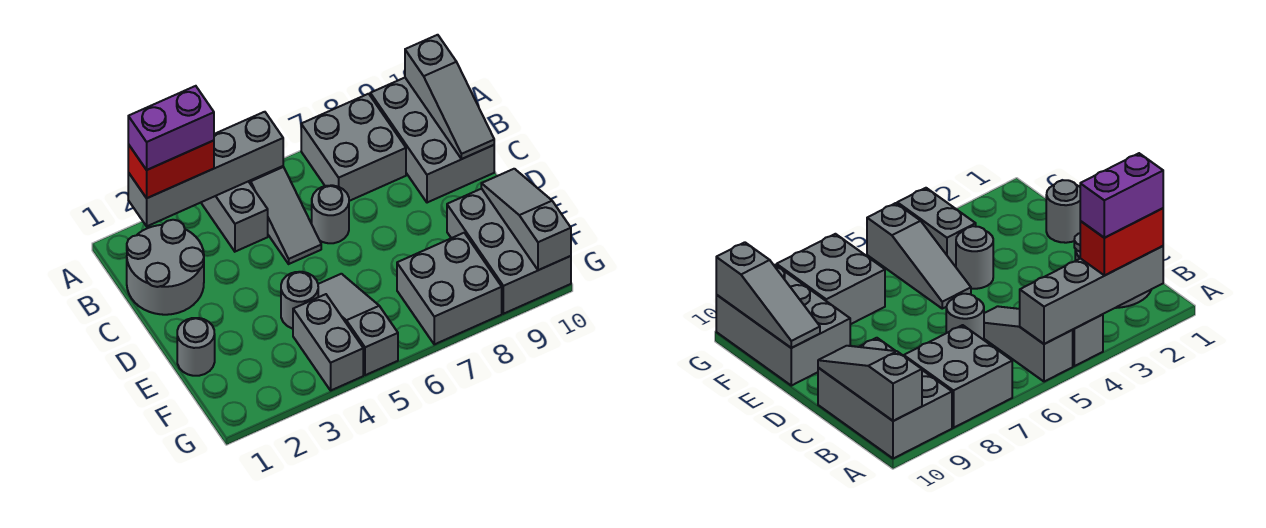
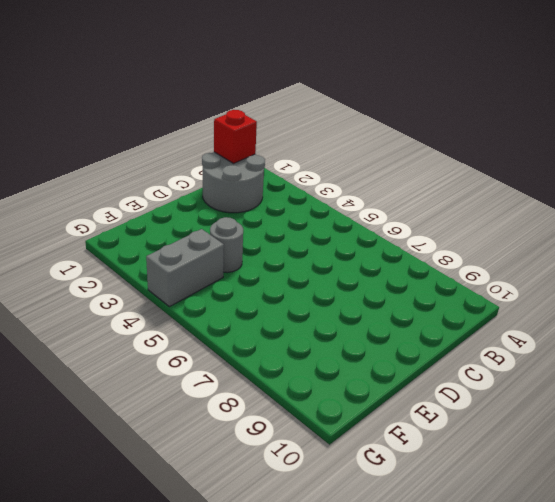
red brick B1 level 2 -> none
none -> grey brick A4:B4 level 1
none -> grey slope A5:C5 level 1 top A
none -> grey brick A7:B8 level 1

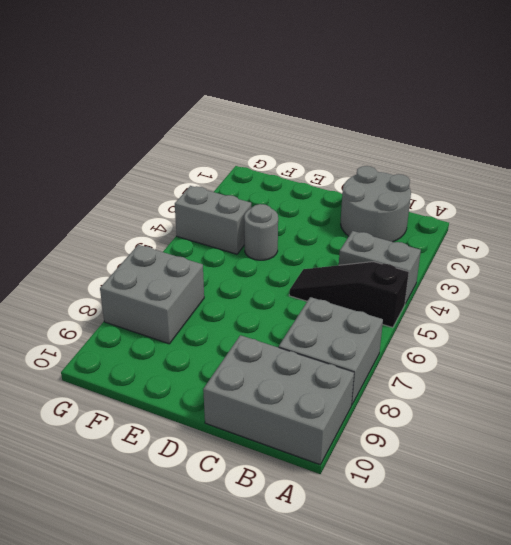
black slope A5:C5 level 1 top A -> grey slope A5:C5 level 1 top A
none -> grey round brick C6 level 1
none -> grey round brick E1 level 1
none -> grey slope E5:G5 level 1 top G

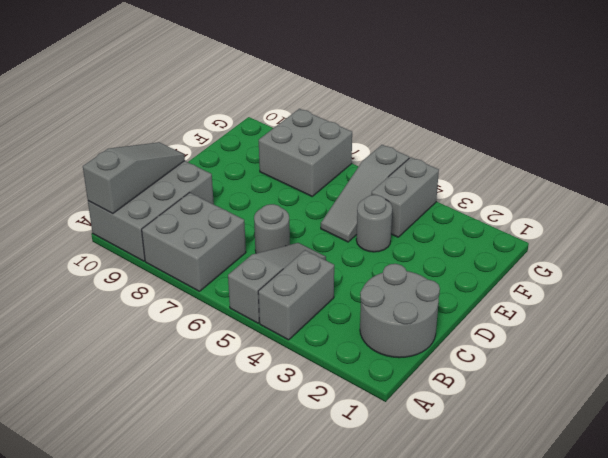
none -> grey round brick E1 level 1
none -> grey brick E9:G10 level 1
none -> grey brick A2:A5 level 2

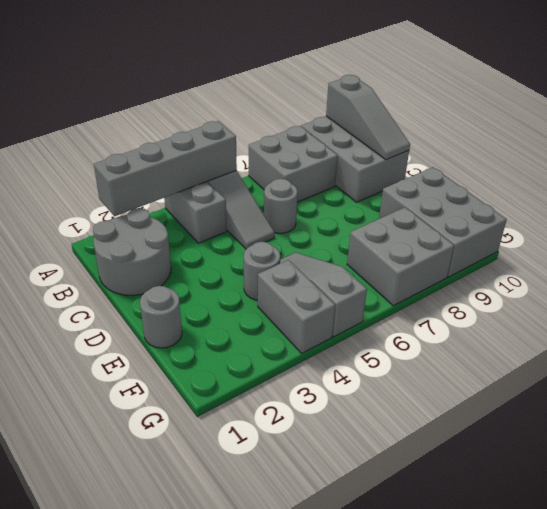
none -> grey slope E10:G10 level 2 top G
none -> red brick A2:A3 level 3
none -> purple brick A2:A3 level 4

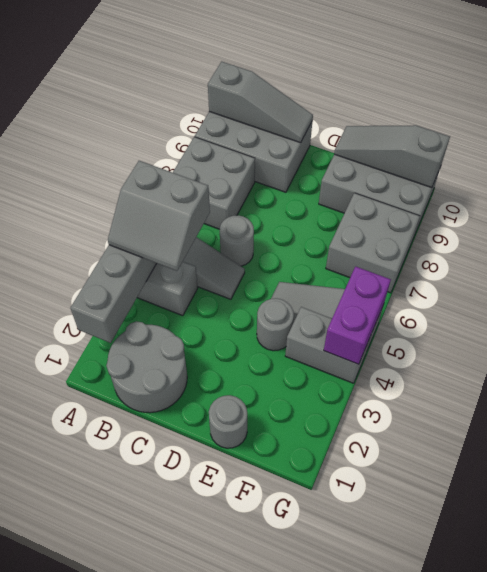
grey slope A4:B5 level 3 top 5 -> none
purple brick G4:G5 level 2 -> purple brick A2:A3 level 4
none -> red brick A2:A3 level 3

